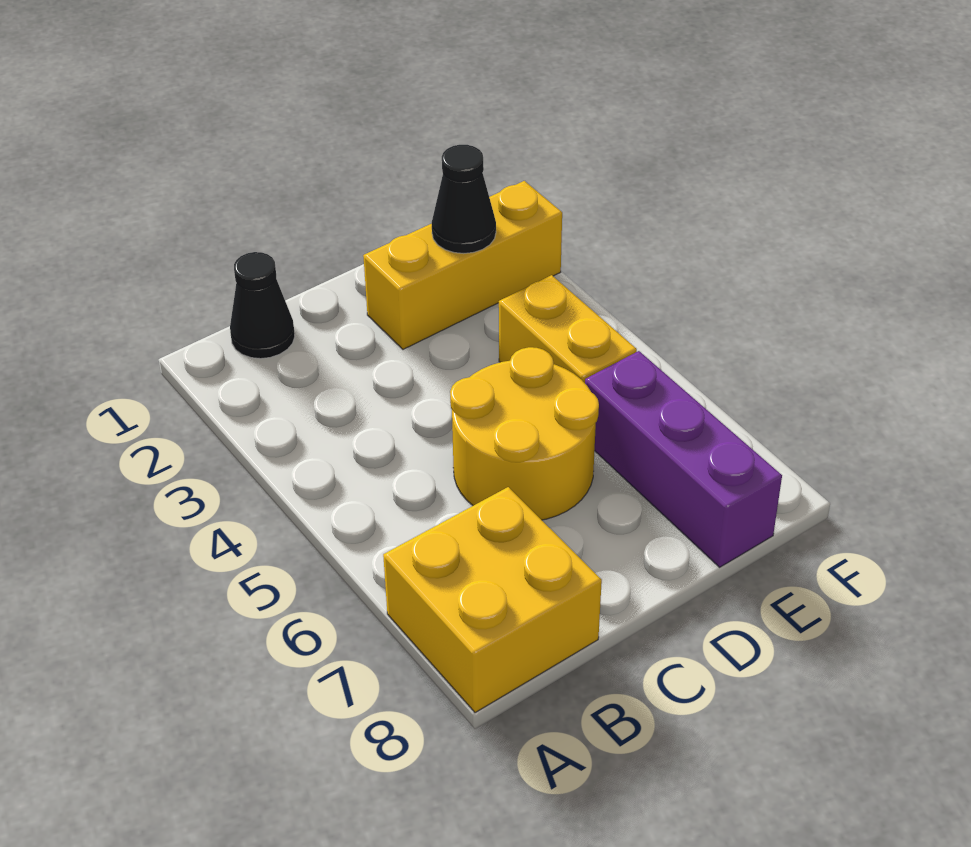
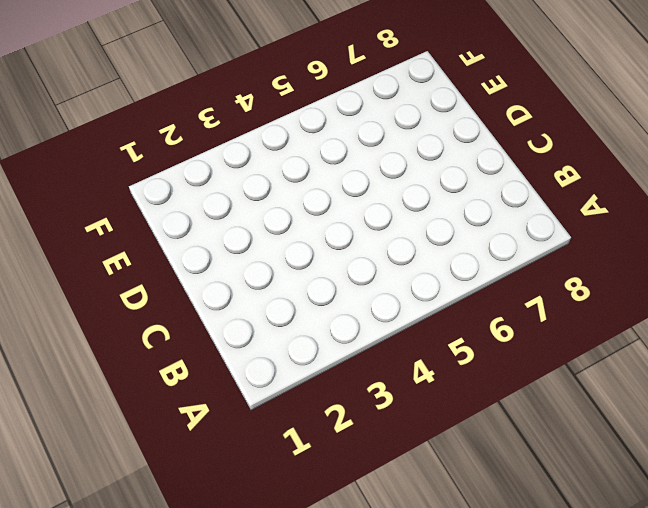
none -> yellow brick A7:B8 level 1
none -> black cone B1 level 1

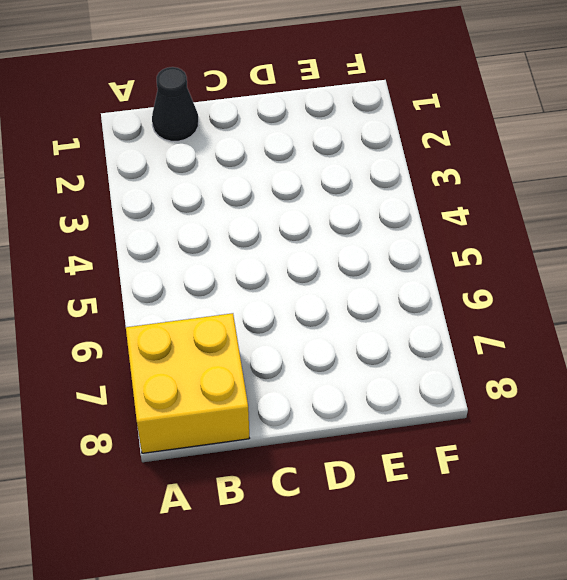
none -> yellow round brick C5:D6 level 1
none -> yellow brick D2:F2 level 1

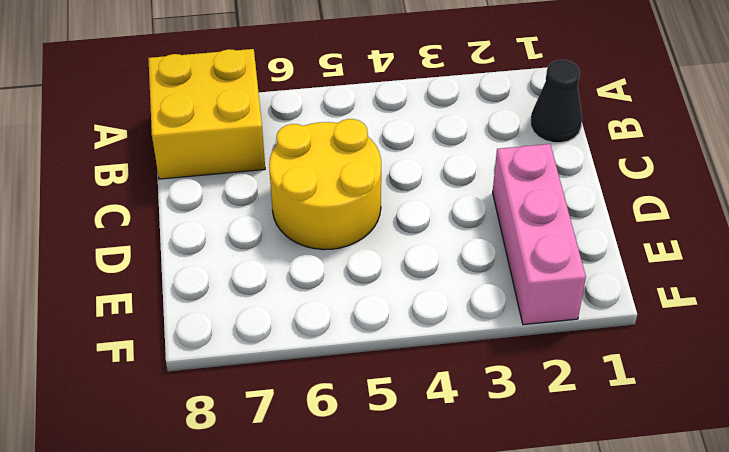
pink brick D2:F2 level 1 -> yellow brick D2:F2 level 1
none -> yellow brick E4:E5 level 1
none -> purple brick E6:E8 level 1

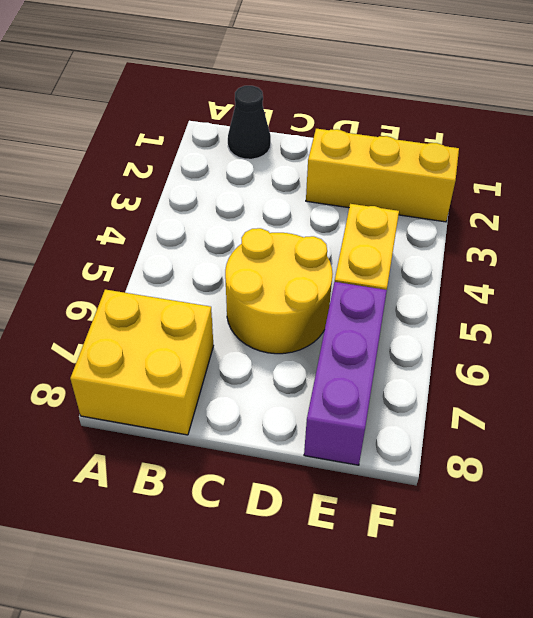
none -> black cone E2 level 2

